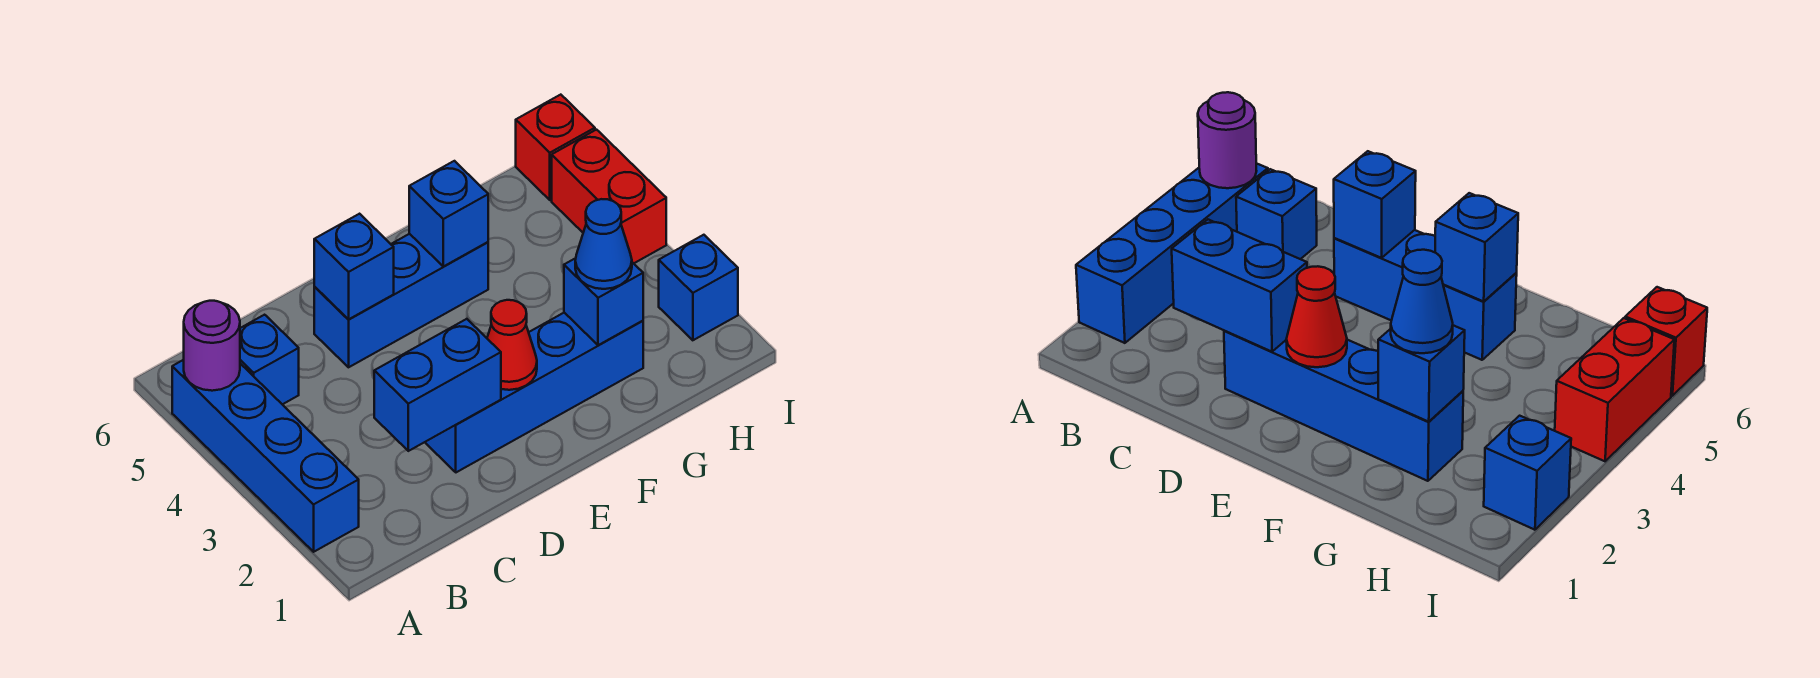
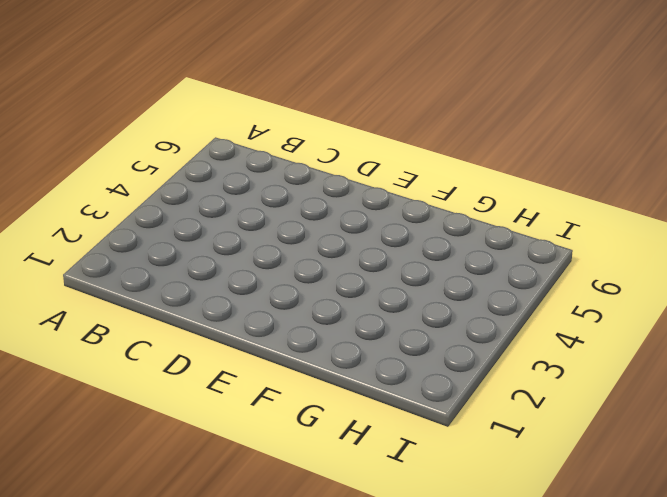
none -> blue brick A2:A5 level 1
none -> blue brick B5 level 1
none -> blue brick D2:G2 level 1

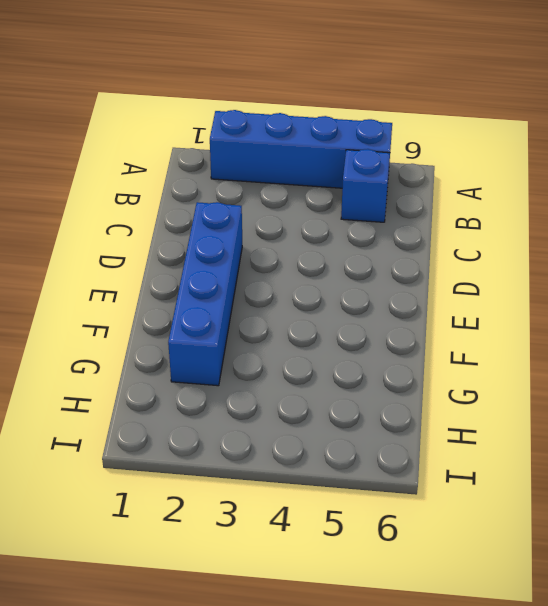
none -> blue brick D5:F5 level 1
none -> blue brick I2 level 1
none -> red brick I4:I5 level 1

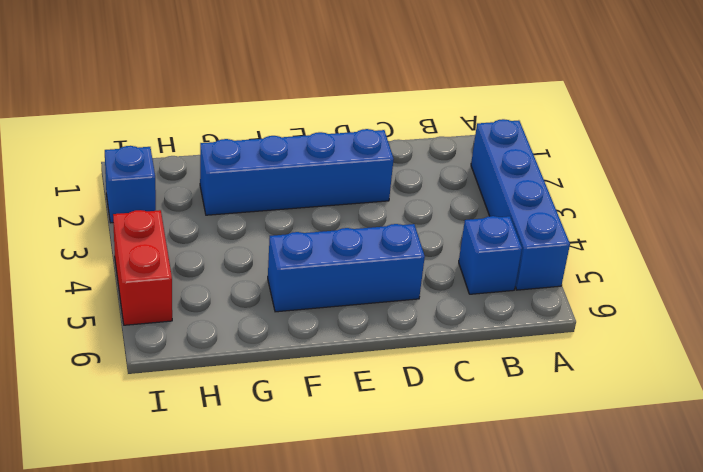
none -> red brick I6 level 1
none -> purple round brick A5 level 2
none -> blue brick C2:D2 level 2

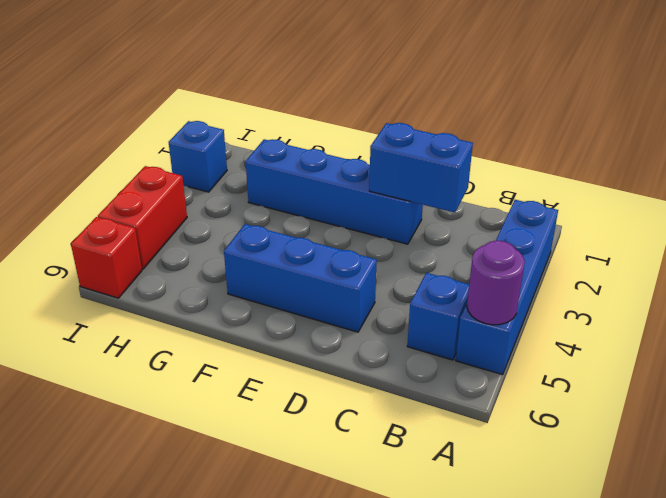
none -> blue brick D5 level 2
none -> red cone E2 level 2
none -> blue brick F5 level 2

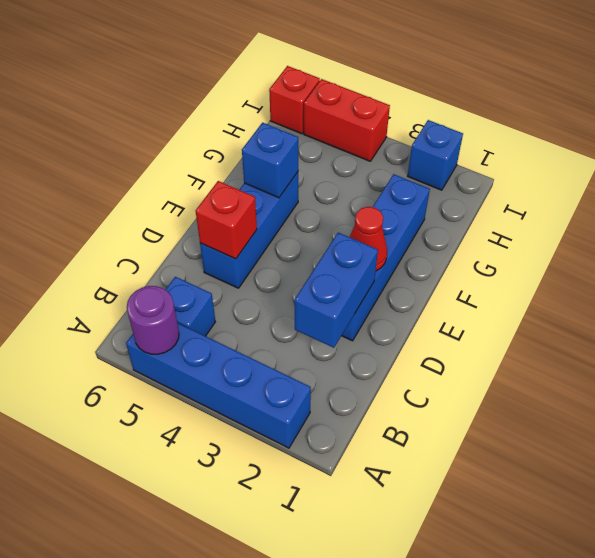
red brick D5 level 2 -> blue brick D5 level 2
none -> blue brick G2 level 2
none -> blue cone G2 level 3

